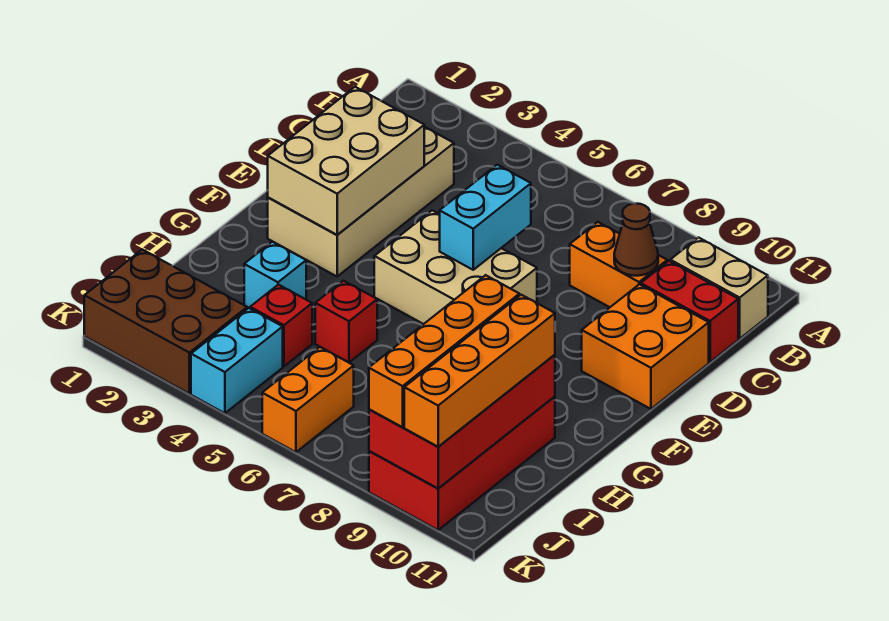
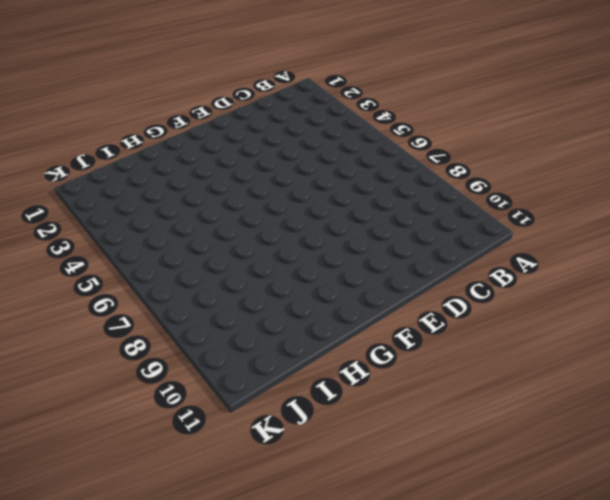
none -> tan brick B10:B11 level 1
none -> tan brick C2:F3 level 1
none -> orange brick C8:C9 level 1

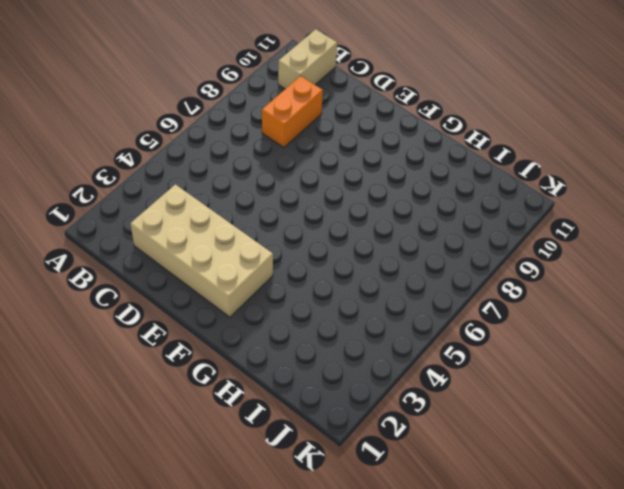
none -> red brick C10:C11 level 1
none -> orange brick D10:E11 level 1
none -> tan brick E5:F7 level 1

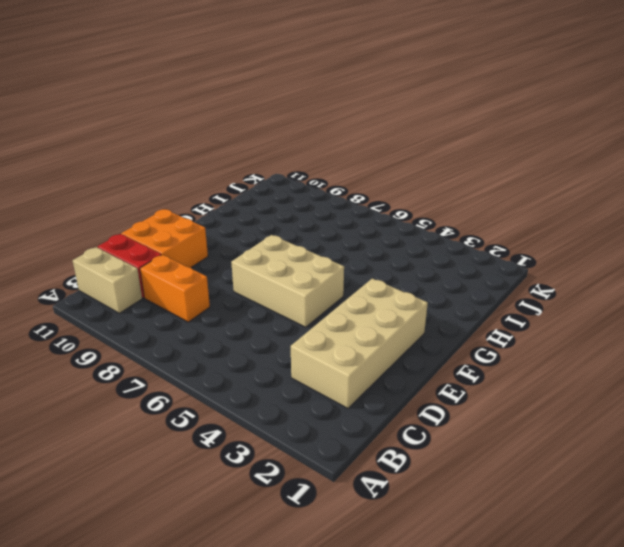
none -> cyan brick H3 level 1
none -> red brick H5 level 1
none -> red brick H9:K10 level 1

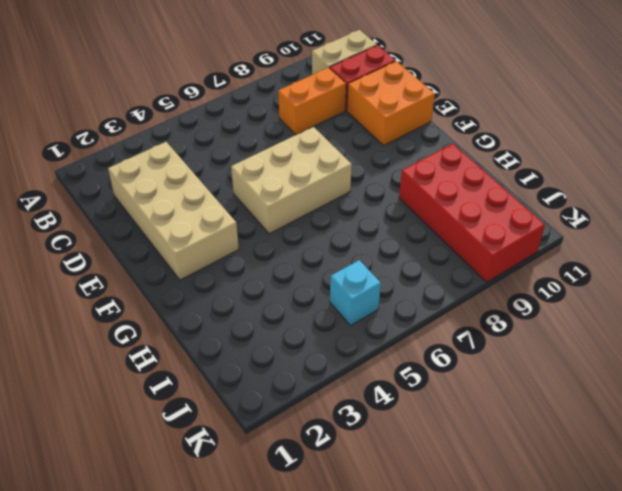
cyan brick J5 level 1 -> cyan brick H3 level 1
none -> red brick H5 level 1
none -> red brick I4 level 1
none -> brown brick J1:K3 level 1

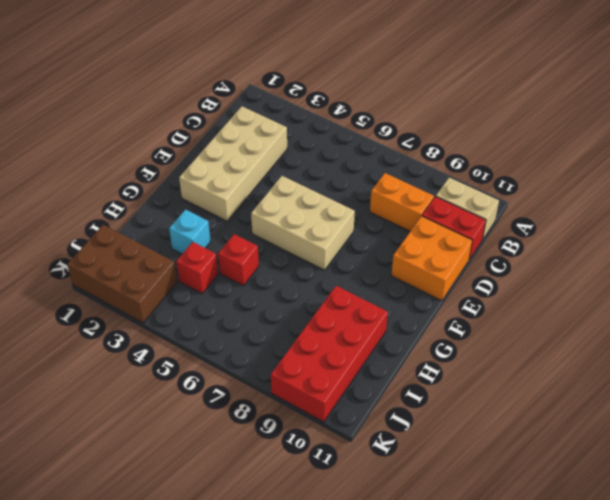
none -> cyan brick J4:K4 level 1
none -> orange brick J6:K6 level 1
none -> brown cone C9 level 2

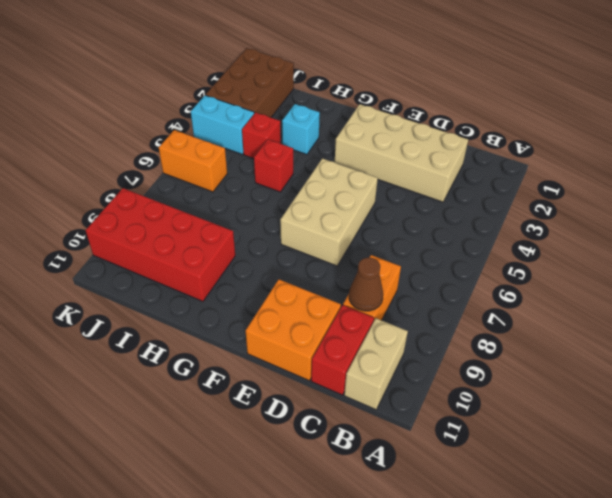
none -> tan brick D2:F3 level 2
none -> cyan brick D6:E6 level 2
none -> red brick H9:K10 level 2

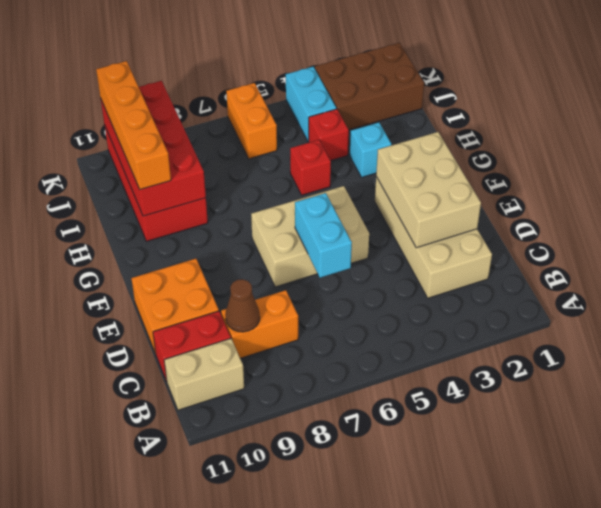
none -> orange brick H9:K9 level 3

